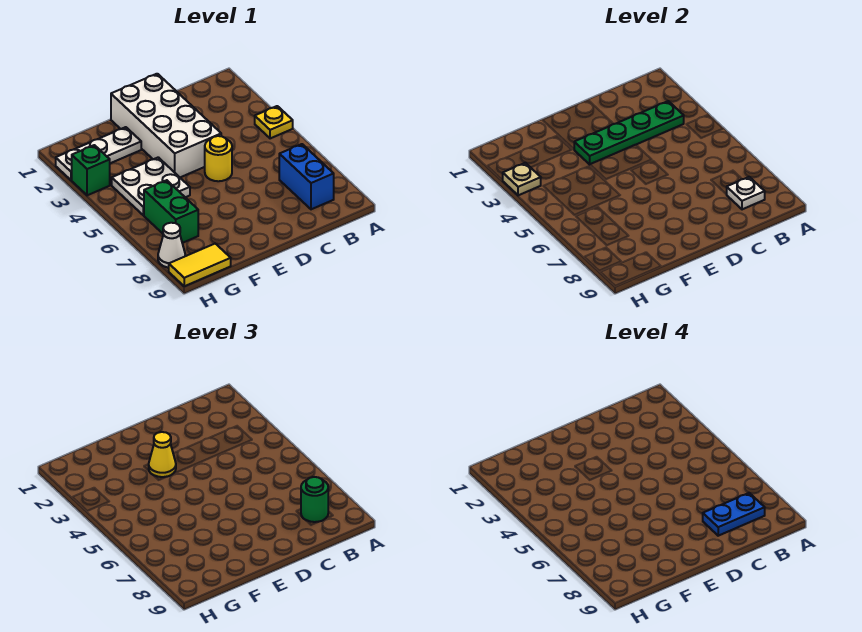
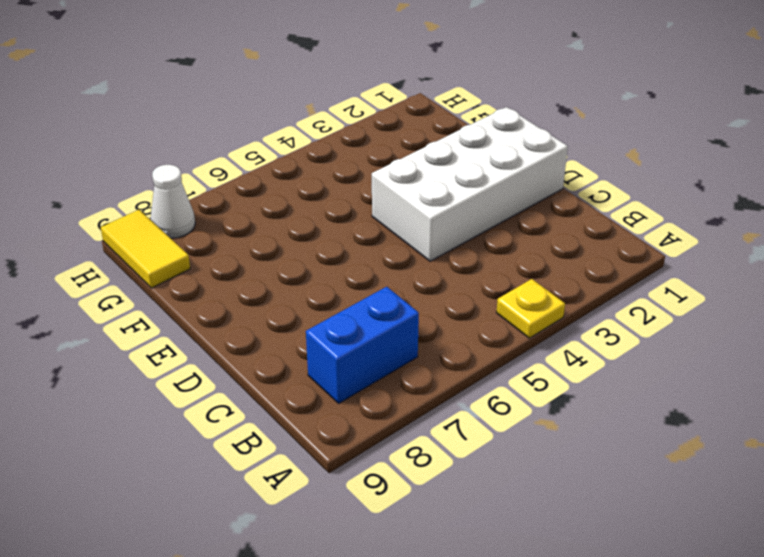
none -> yellow round brick D5 level 1
none -> white plate F2:H2 level 1
none -> white plate F4:G5 level 1

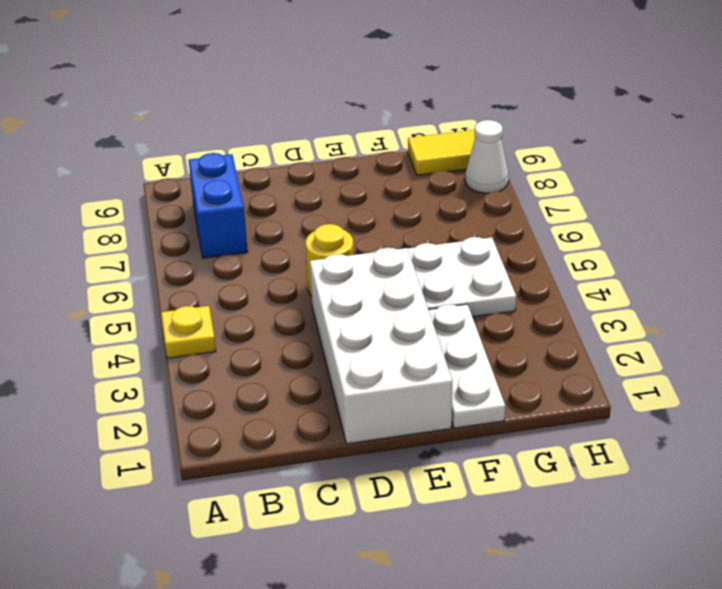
white plate F1:F3 level 1 -> white plate F2:H2 level 1
none -> green brick G6:G7 level 1
none -> green brick H3 level 1
none -> green plate B3:E3 level 2

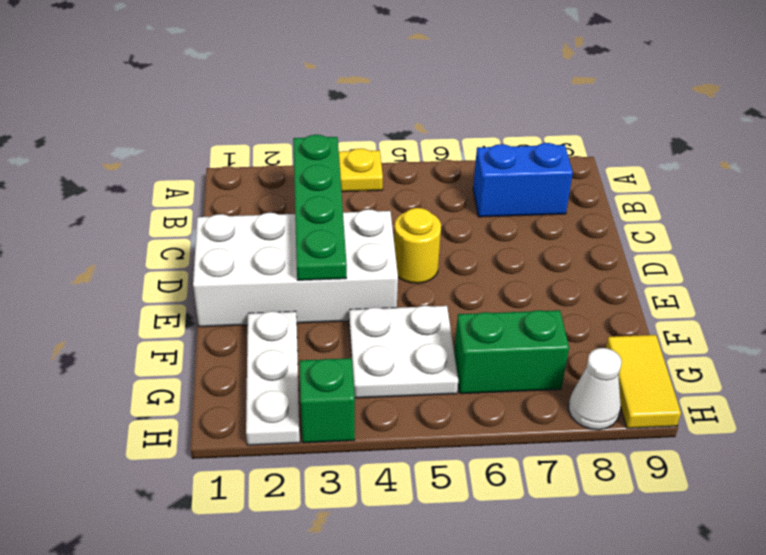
none -> white plate B8 level 2
none -> tan plate H3 level 2
none -> green round brick B8 level 3

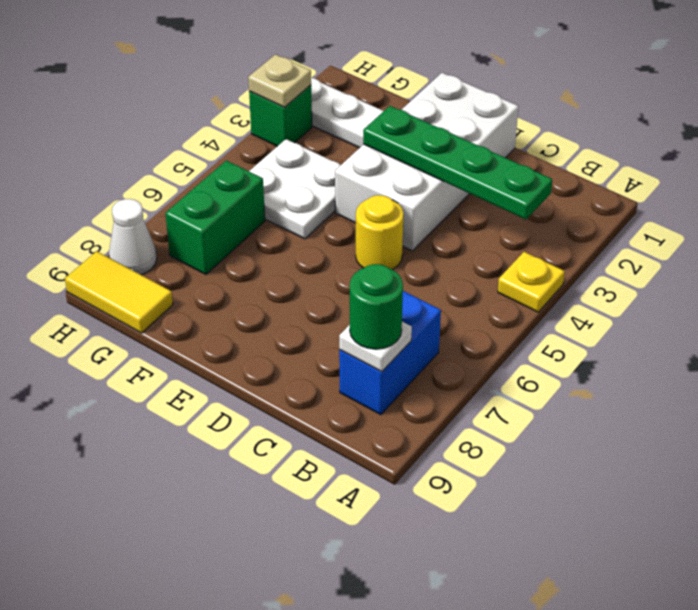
none -> yellow cone E3 level 3
none -> blue plate B8:C8 level 4

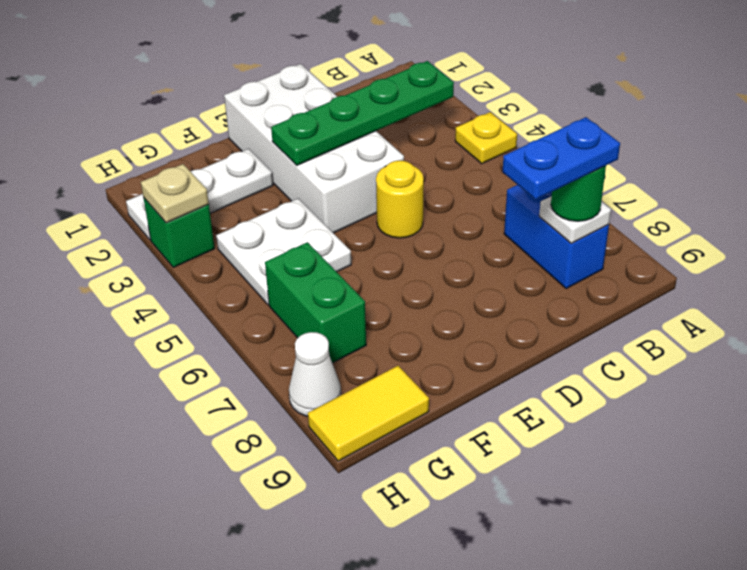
none -> yellow cone E3 level 3

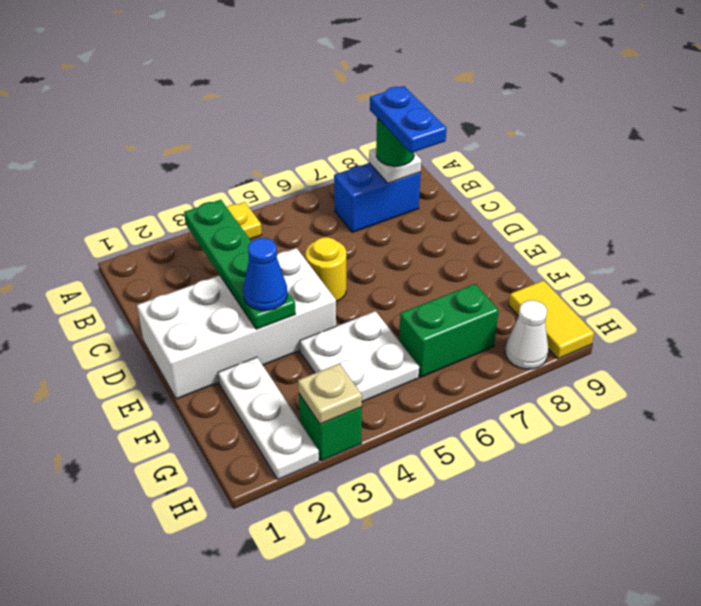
blue cone E3 level 3 -> yellow cone E3 level 3

